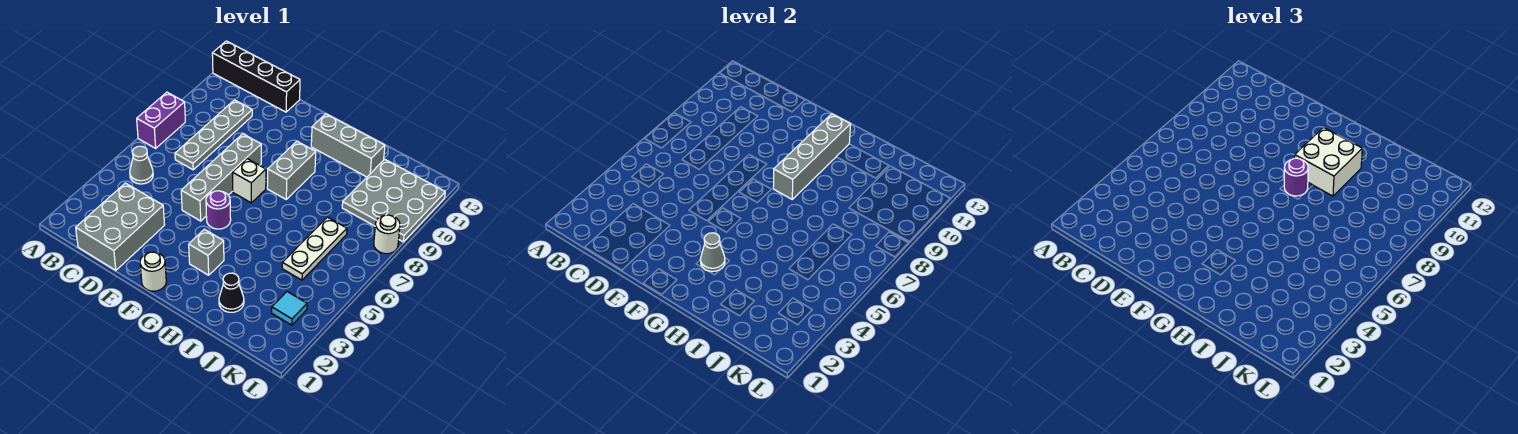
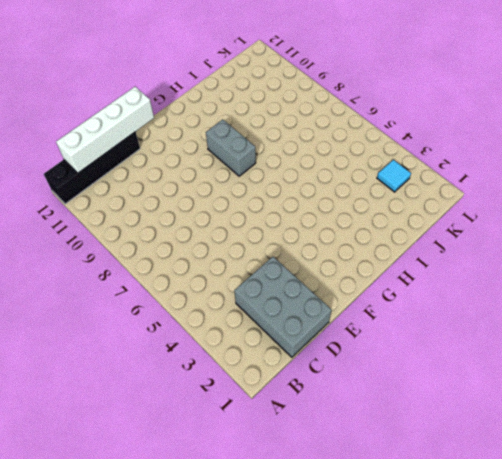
white brick B12:E12 level 2 -> none
none -> purple brick A7:A8 level 1
none -> grey cone B5 level 1
none -> grey plate C7:C10 level 1

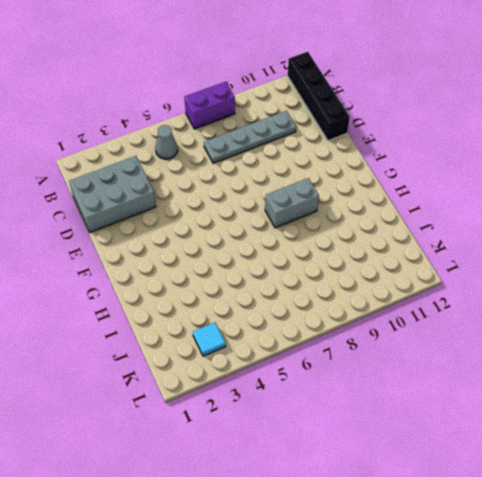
none -> grey brick E5:E8 level 1
none -> white round brick F1 level 1
none -> purple round brick F5 level 1

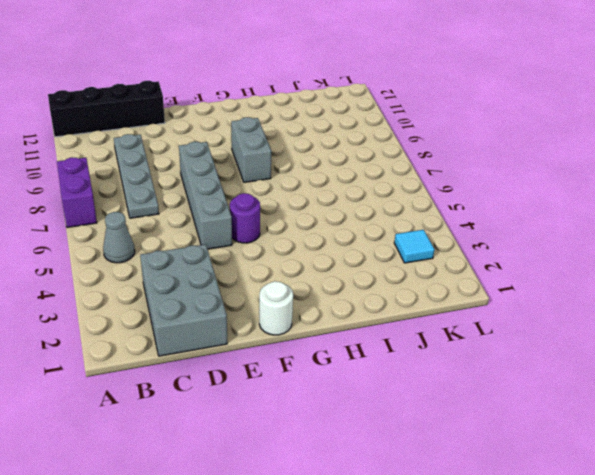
none -> white brick F7 level 1
none -> grey brick G3 level 1
none -> grey brick G11:I11 level 1

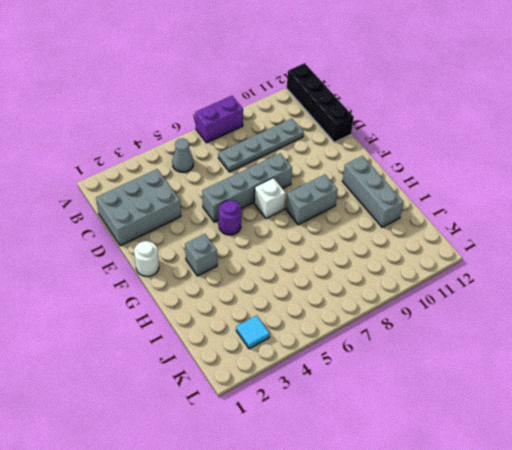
none -> black cone I2 level 1
none -> white plate J5:J7 level 1
none -> grey plate J9:L11 level 1

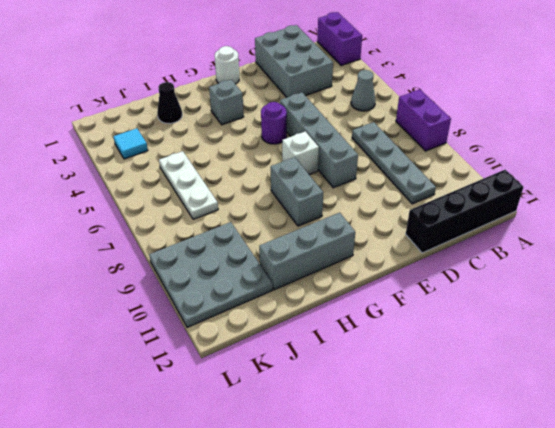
purple brick A1:A2 level 1 -> none
none -> white round brick L8 level 1
none -> grey cone G3 level 2
none -> grey brick G8:G11 level 2

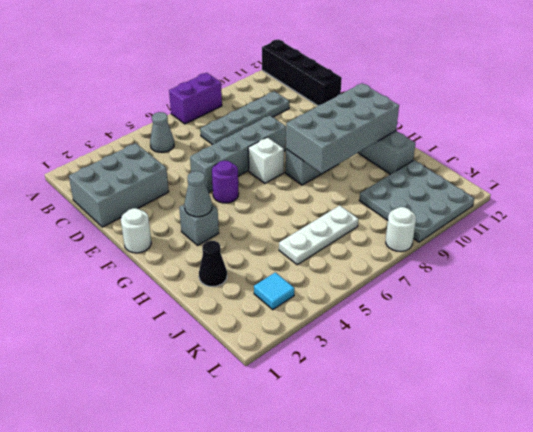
grey brick G8:H11 level 2 -> grey brick G8:G11 level 2
none -> purple round brick G8 level 3
none -> white brick G9:H10 level 3

